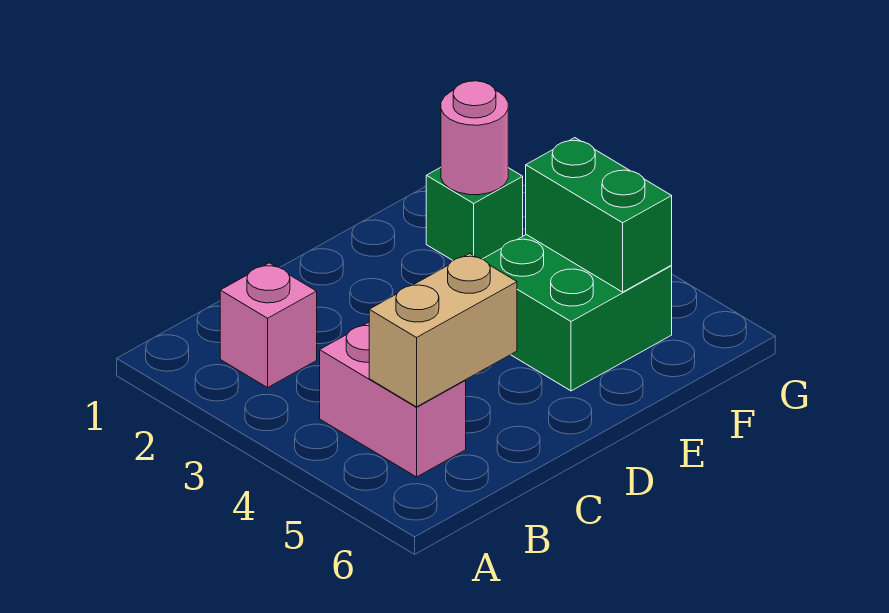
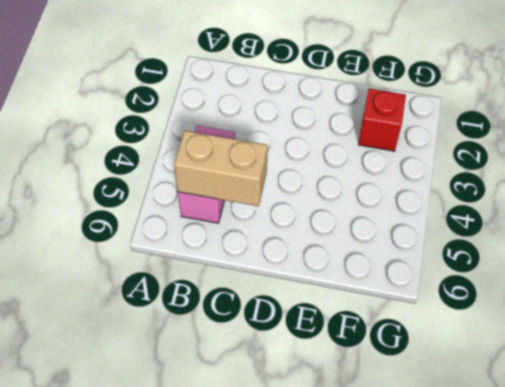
red brick F2 level 1 -> green brick F2 level 1
none -> pink brick B2 level 1
none -> green brick E4:F5 level 1

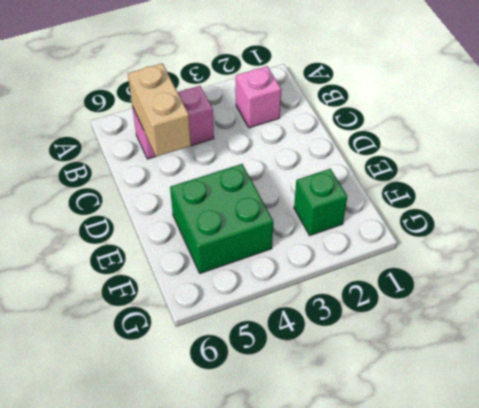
none -> pink round brick F2 level 2
none -> green brick F4:F5 level 2

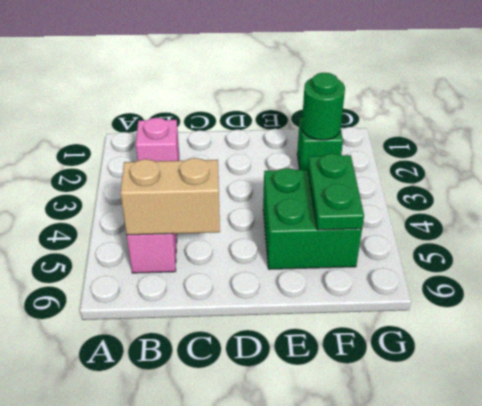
green round brick F2 level 2 -> pink round brick F2 level 2
green plate F4:F5 level 2 -> green brick F4:F5 level 2

